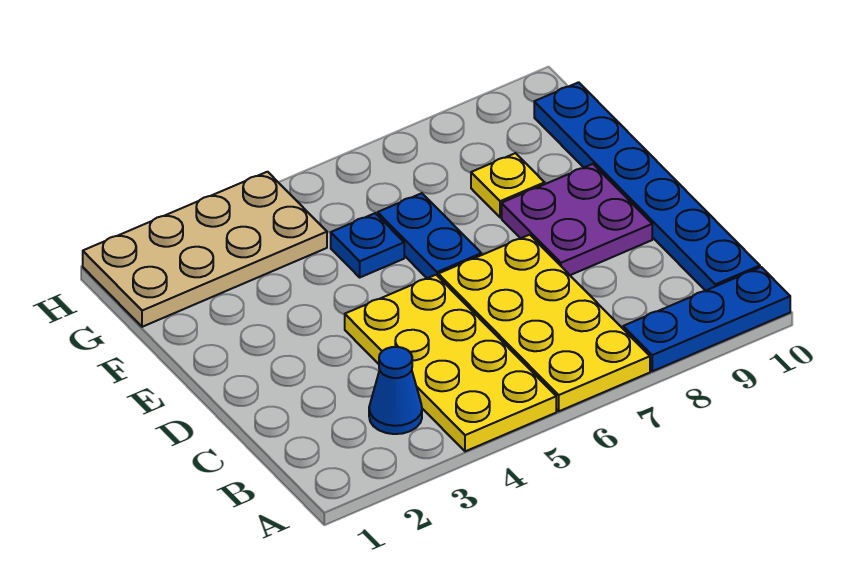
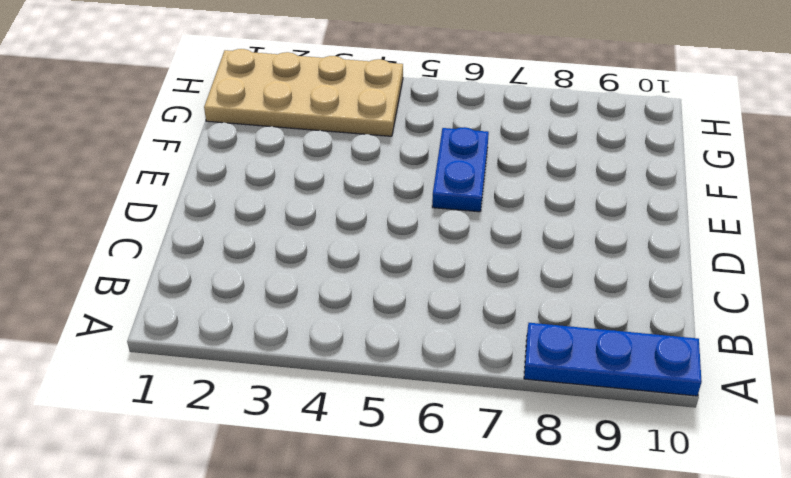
none -> yellow plate A4:D5 level 1
none -> yellow plate A6:D7 level 1

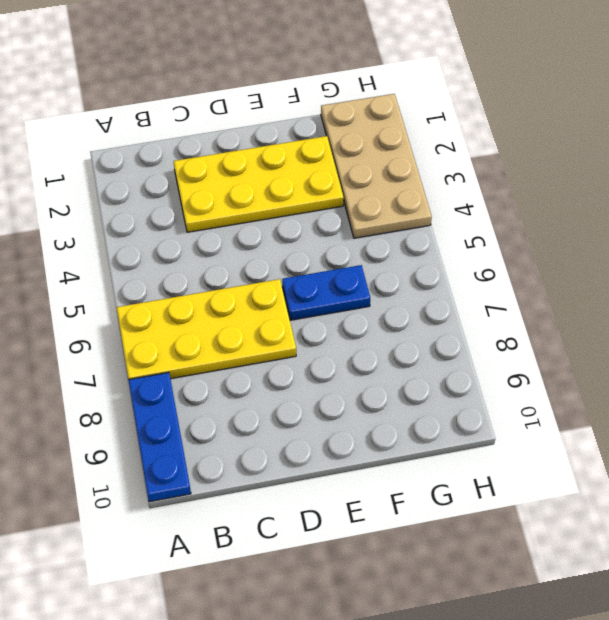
yellow plate C2:F3 level 1 -> yellow plate A4:D5 level 1
none -> blue cone B3 level 1
none -> blue plate B10:G10 level 1

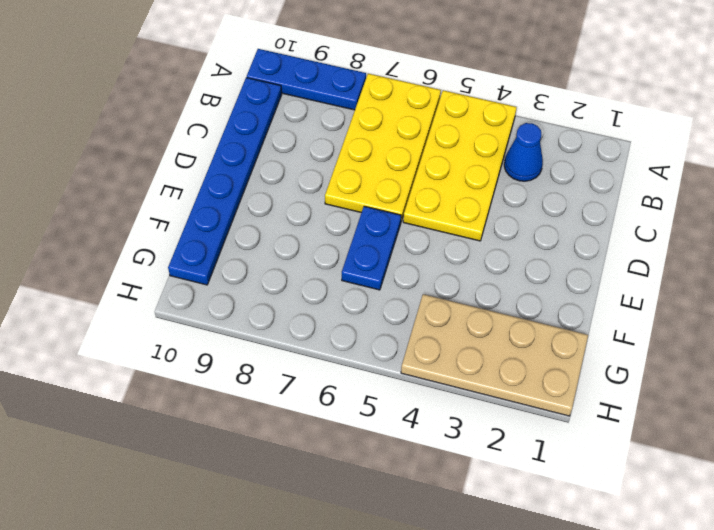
none -> purple plate D8:E9 level 1
none -> blue plate F5 level 1

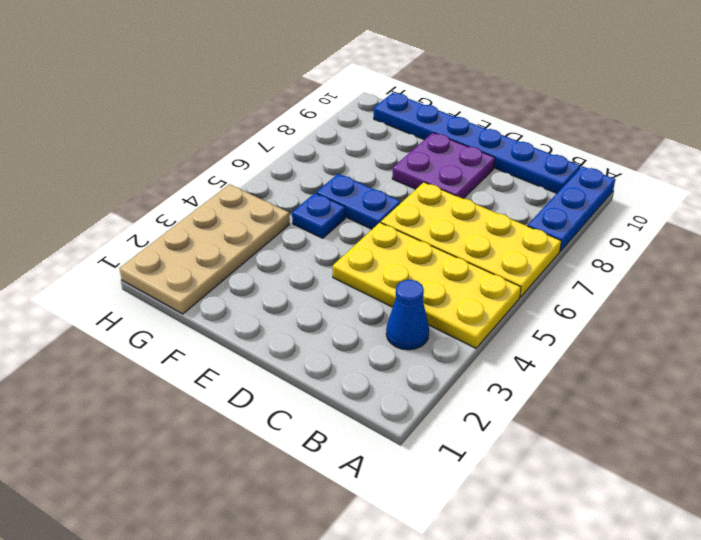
none -> yellow plate F8 level 1

